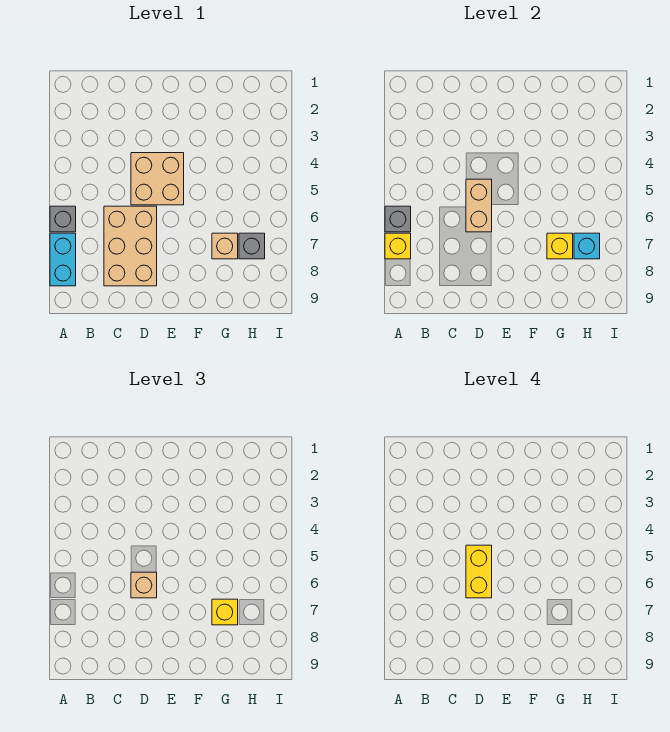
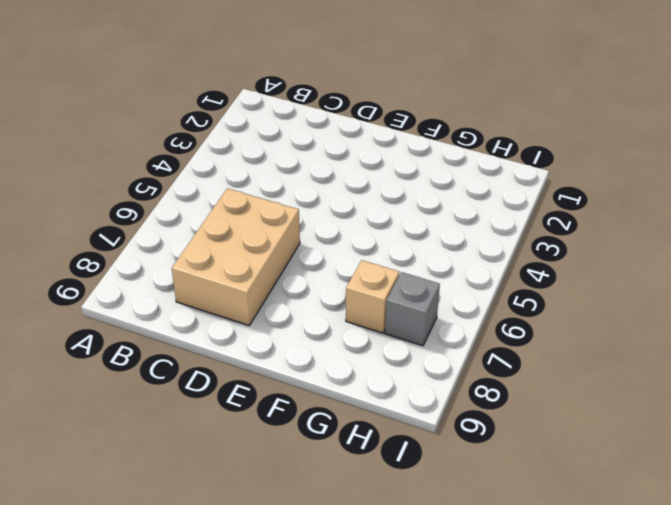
none -> grey brick A6 level 1
none -> cyan brick A7:A8 level 1
none -> tan brick D4:E5 level 1

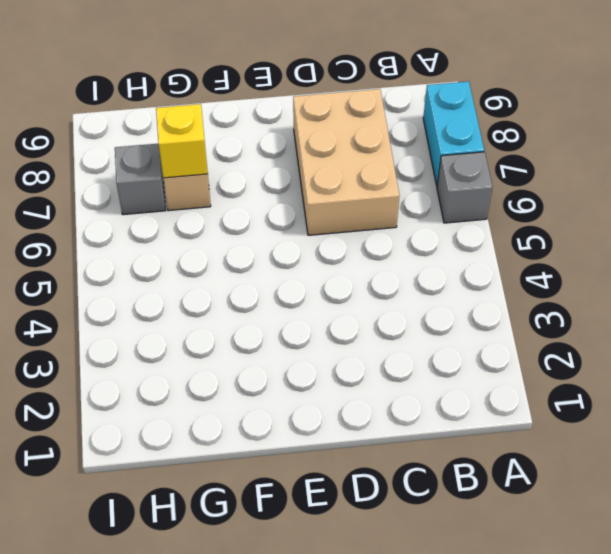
none -> tan brick D4:E5 level 1
none -> grey brick A6 level 2
none -> yellow brick A7 level 2

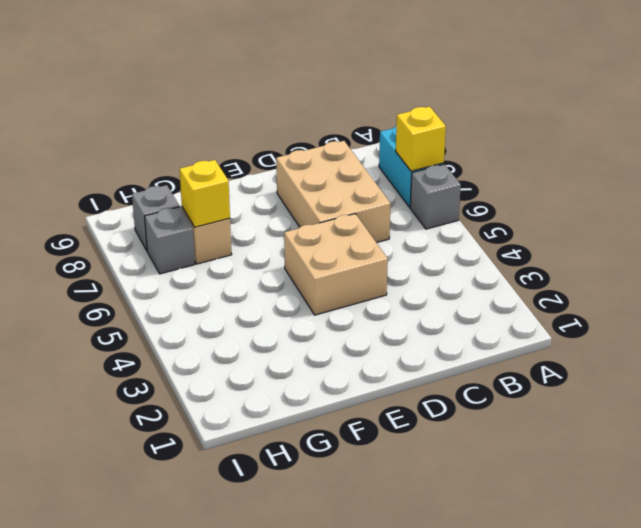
grey brick H8 level 1 -> grey brick A6 level 2
none -> tan brick D5:D6 level 2
none -> cyan brick H7 level 2
none -> tan brick D6 level 3

